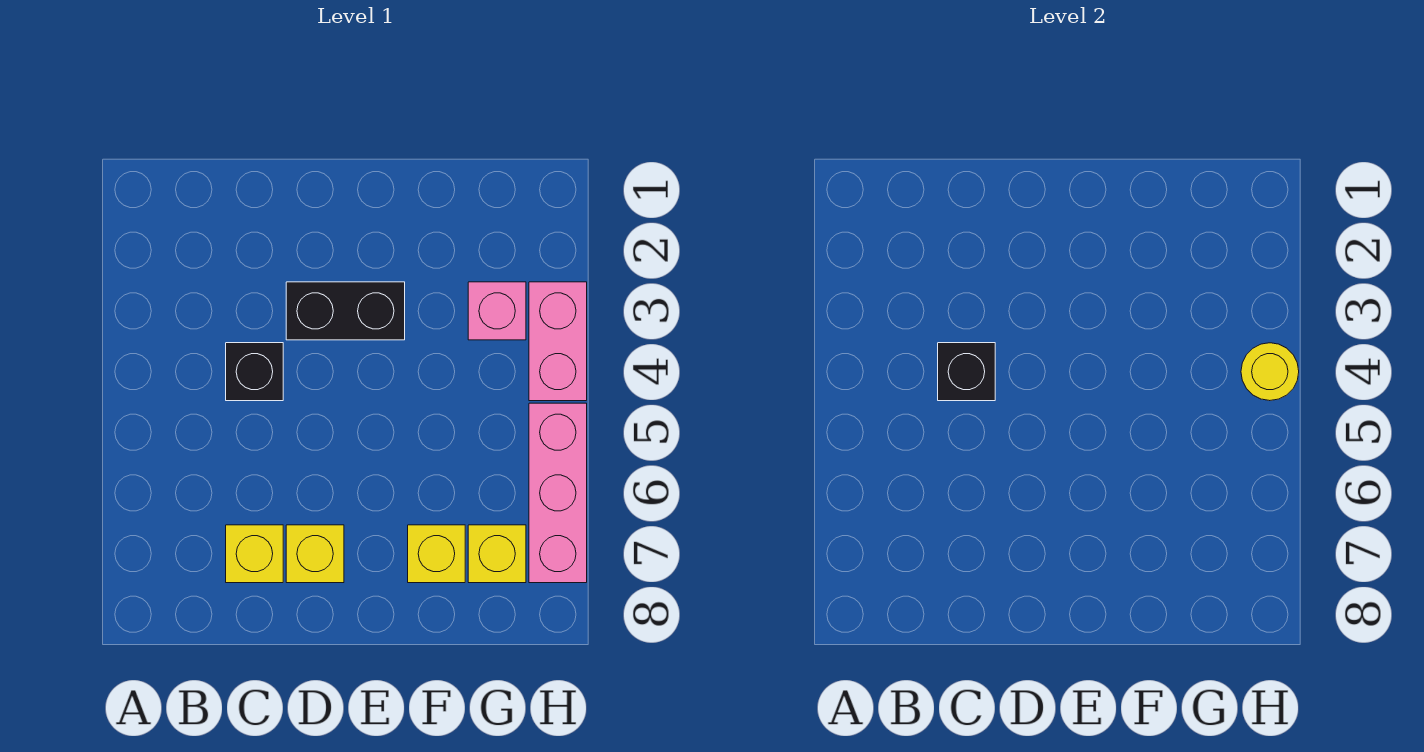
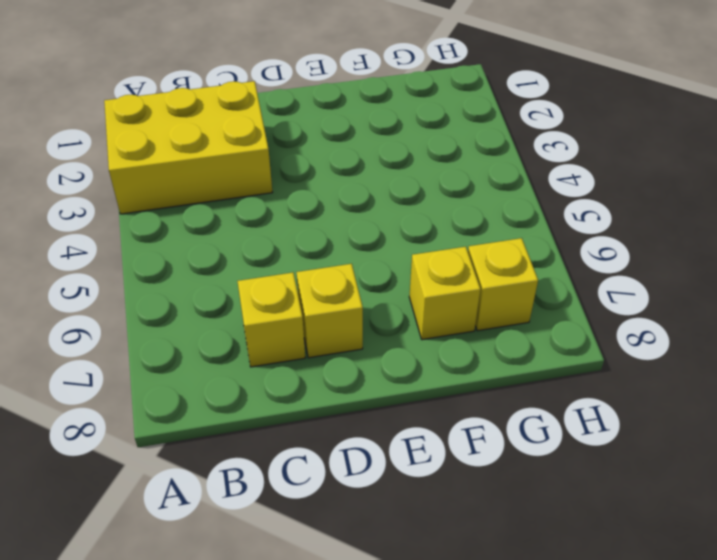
yellow brick A2:C3 level 1 -> none
none -> black brick C4 level 1
none -> black brick D3:E3 level 1

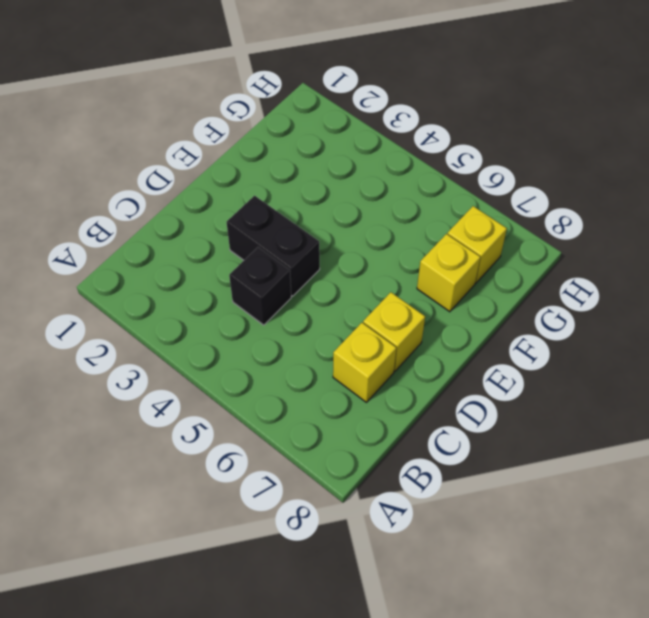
black brick D3:D4 level 1 -> black brick D3:E3 level 1
none -> pink brick G3 level 1
none -> pink brick H3:H4 level 1

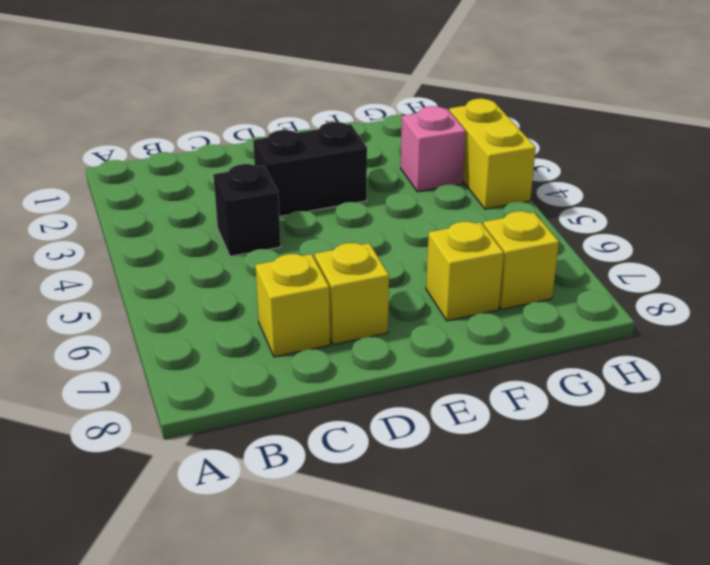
yellow brick H3:H4 level 1 -> pink brick H3:H4 level 1
none -> pink brick H5:H7 level 1
none -> black brick C4 level 2

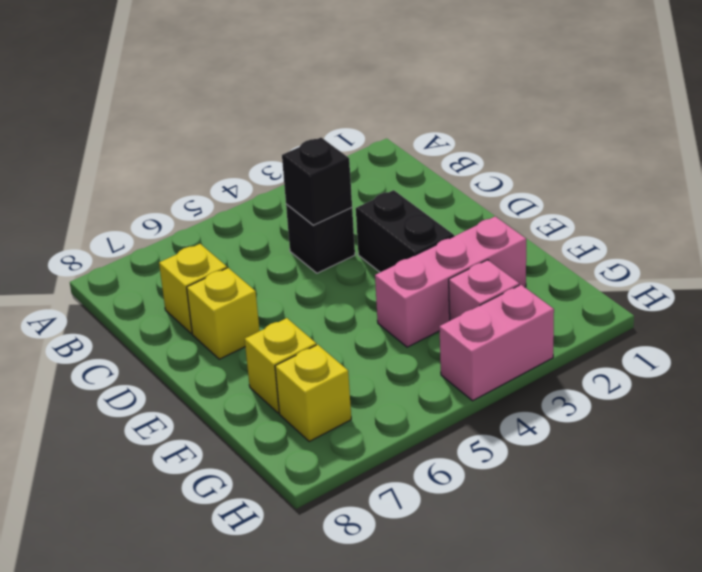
pink brick F2:F4 level 1 -> pink brick H5:H7 level 1
none -> yellow round brick H4 level 2

